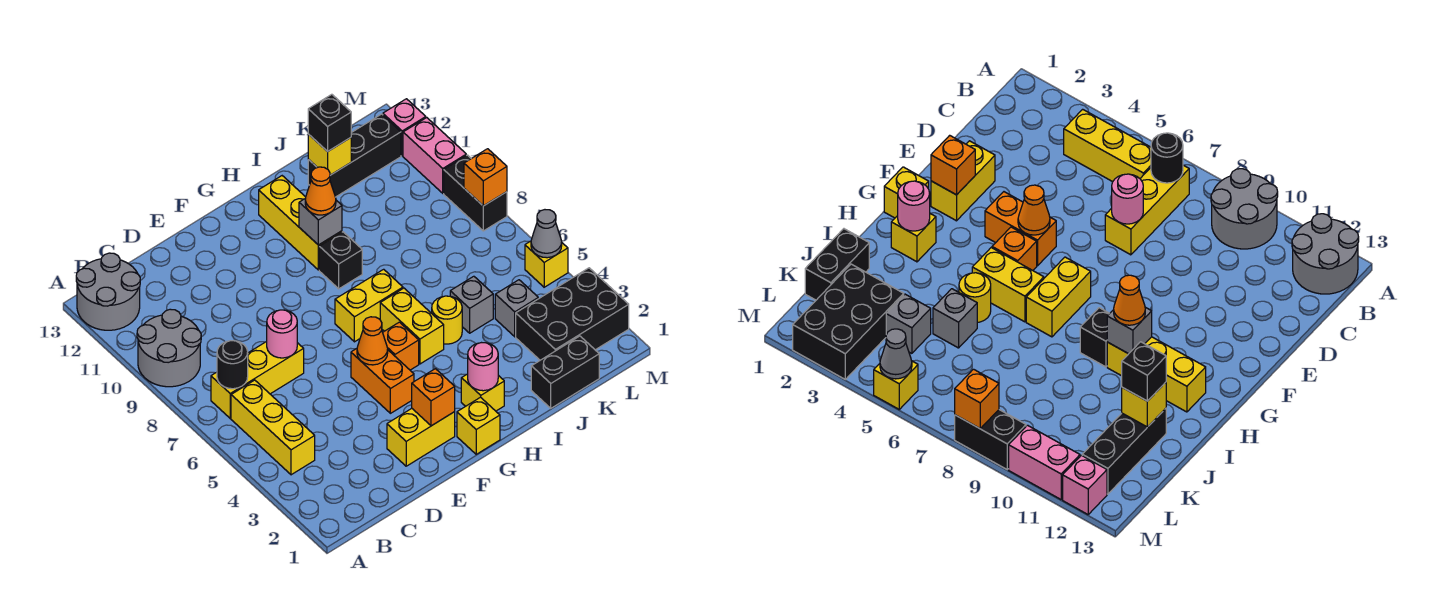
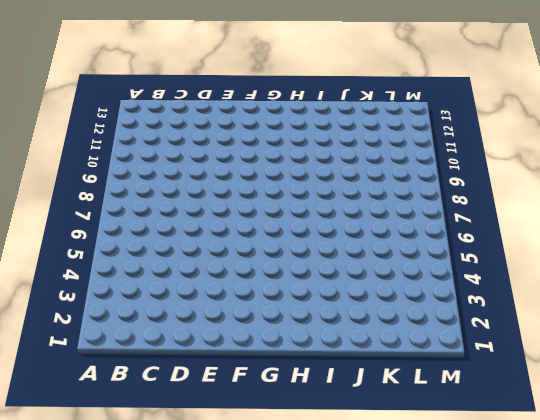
none -> grey round brick A9:B10 level 1
none -> grey round brick A12:B13 level 1
none -> yellow brick B4:B6 level 1
none -> yellow brick B7:D7 level 1

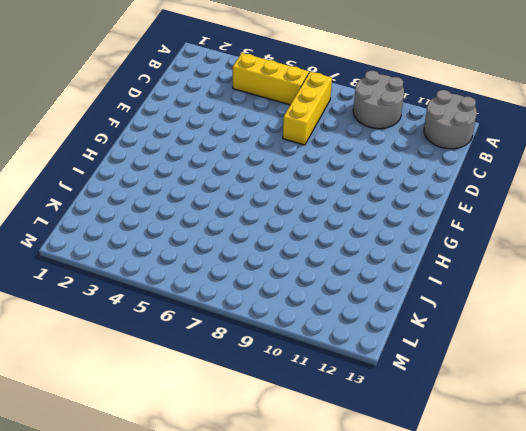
none -> yellow brick E2:F2 level 1
none -> orange brick F4:F5 level 1
none -> yellow brick G1 level 1
none -> orange brick G5 level 1

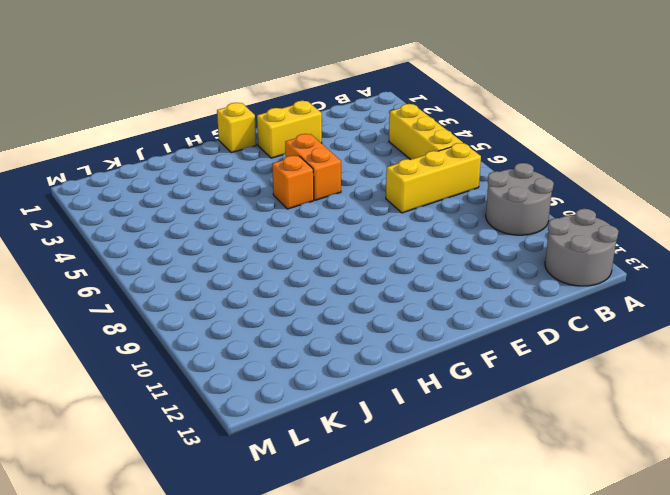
none -> yellow brick G7:H7 level 1
none -> yellow brick H2 level 1
none -> yellow brick H5:H6 level 1
none -> black brick H9 level 1

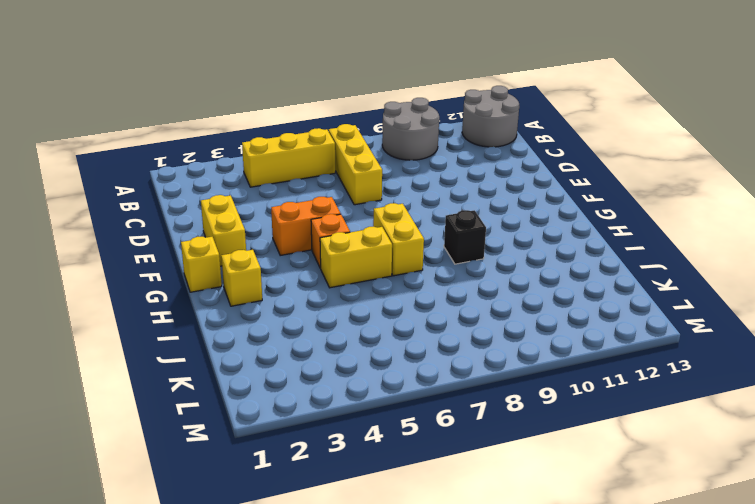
none -> yellow brick H10:H12 level 1
none -> yellow round brick I5 level 1
none -> black brick J1:K1 level 1
none -> grey brick J5 level 1

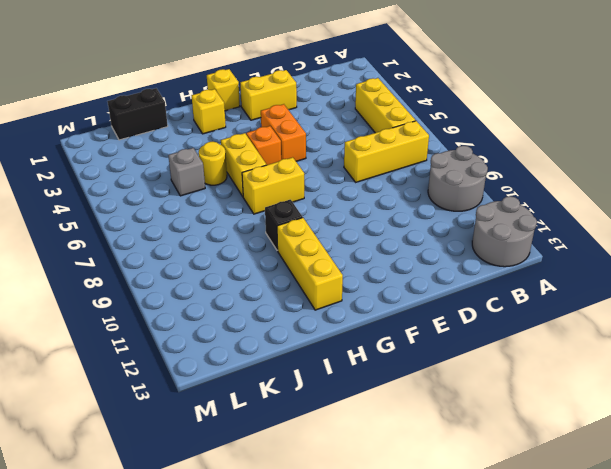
none -> black brick J12:L12 level 1
none -> black brick K2:M3 level 1
none -> grey brick K4 level 1
none -> yellow brick M5 level 1

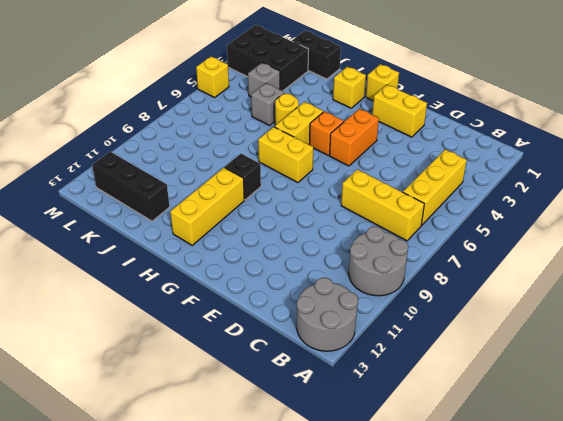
none -> black brick M8:M9 level 1
none -> pink brick M10:M11 level 1
none -> pink brick M12 level 1
none -> black round brick B7 level 2

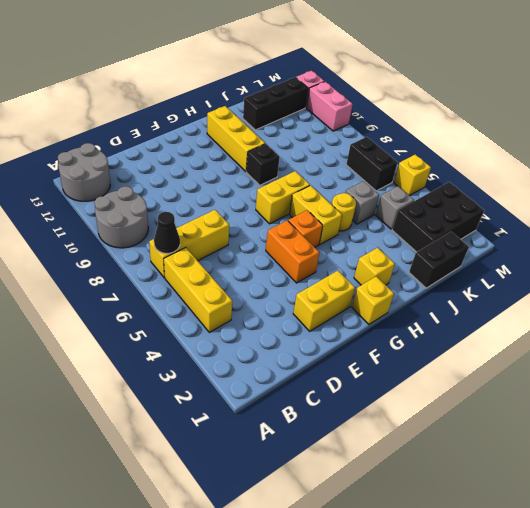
black cone B7 level 2 -> black round brick B7 level 2
black brick L6:L7 level 1 -> black brick M8:M9 level 1
none -> pink round brick D7 level 2
none -> orange brick F2 level 2
none -> orange cone F5 level 2
none -> pink round brick H2 level 2

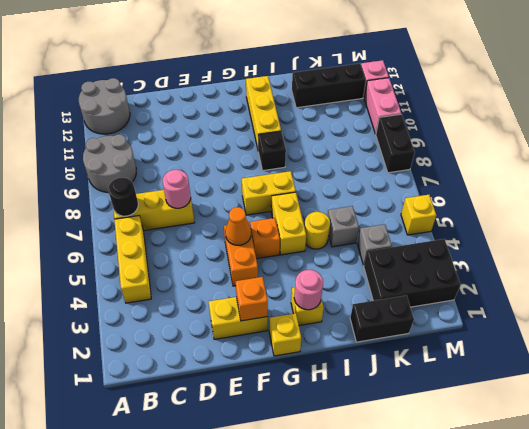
none -> grey brick H10 level 2
none -> yellow brick J12 level 2
none -> grey cone M5 level 2
none -> orange brick M8 level 2

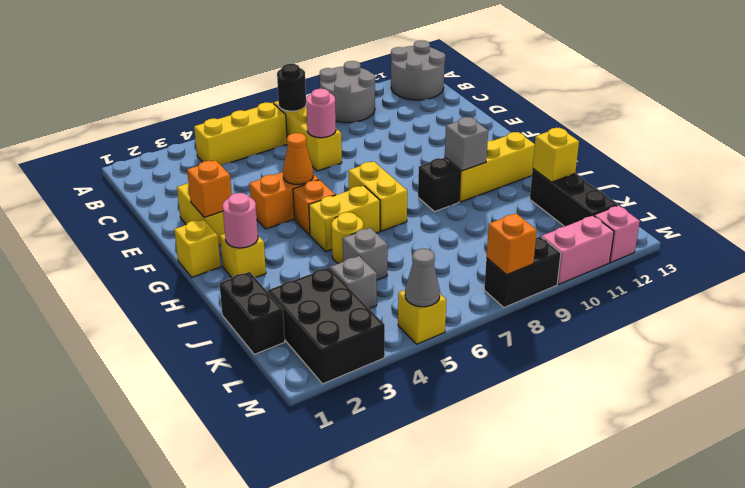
none -> orange cone H10 level 3
none -> black brick J12 level 3

